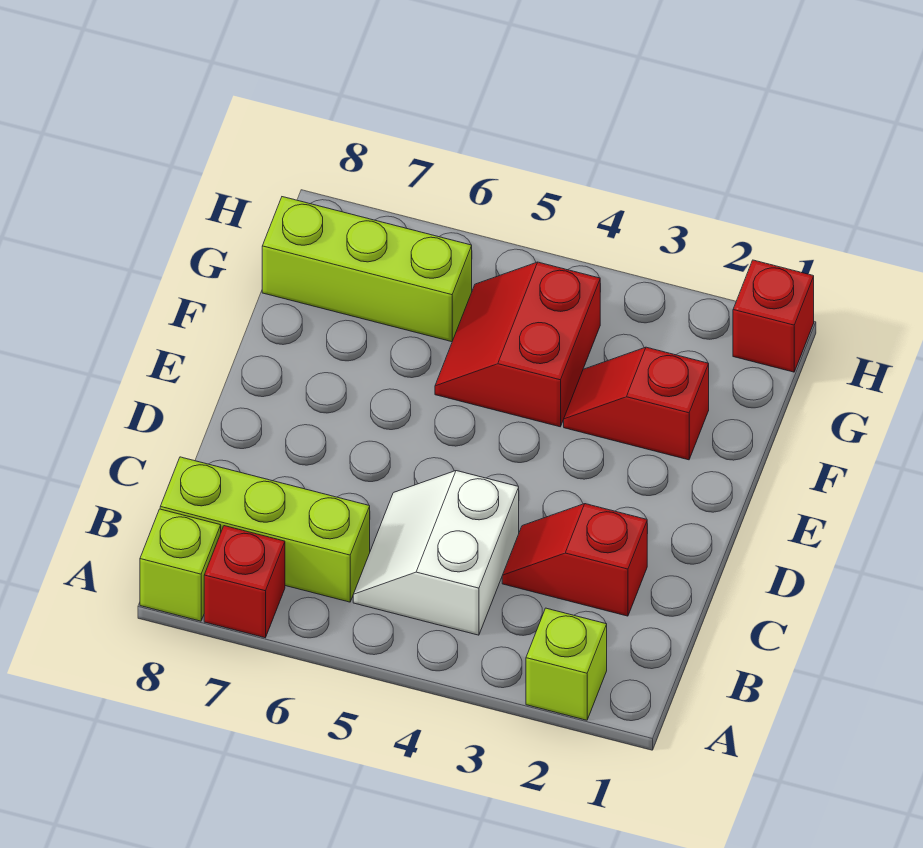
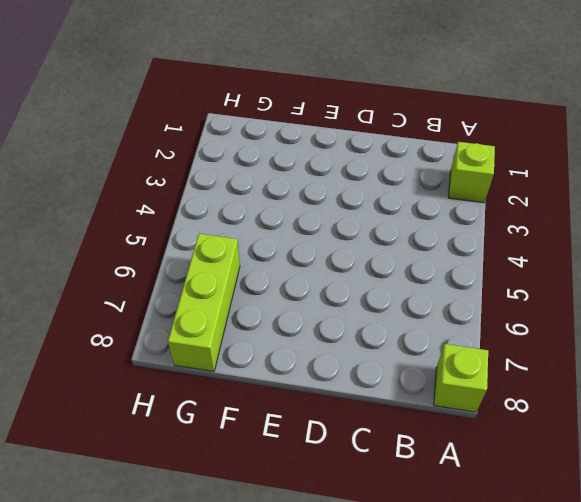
none -> red brick A7 level 1
none -> white slope B4:C5 level 1 top 4

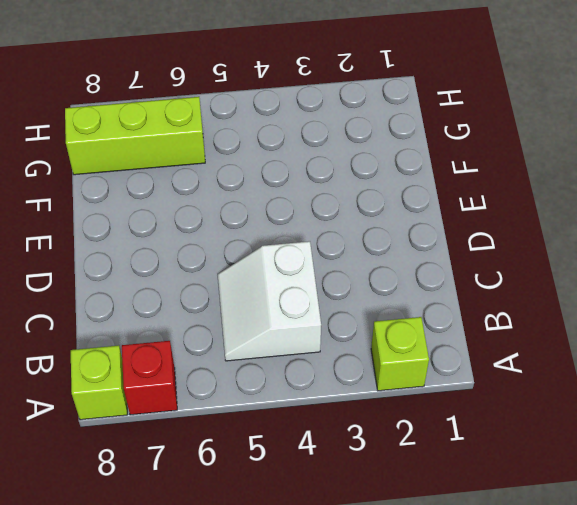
none -> lime brick B6:B8 level 1
none -> red slope C2:C3 level 1 top 2

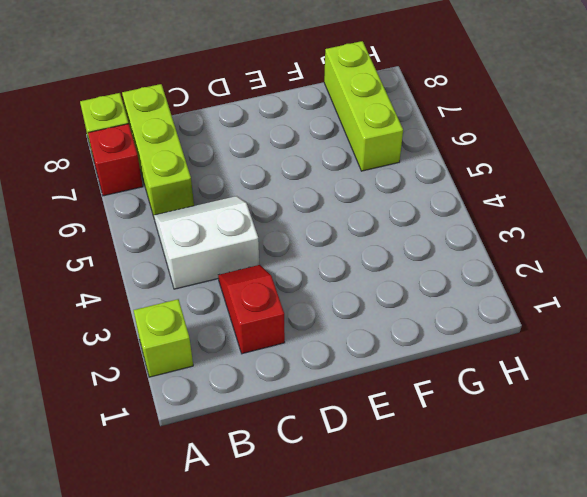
none -> red slope F2:F3 level 1 top 2
none -> red slope F4:G5 level 1 top 4

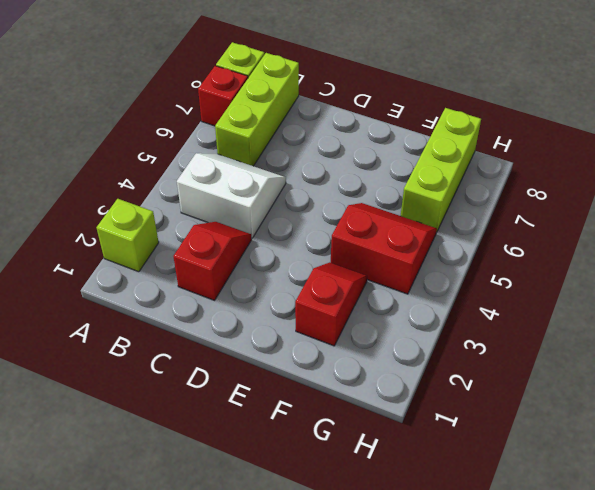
none -> red brick H1 level 1

